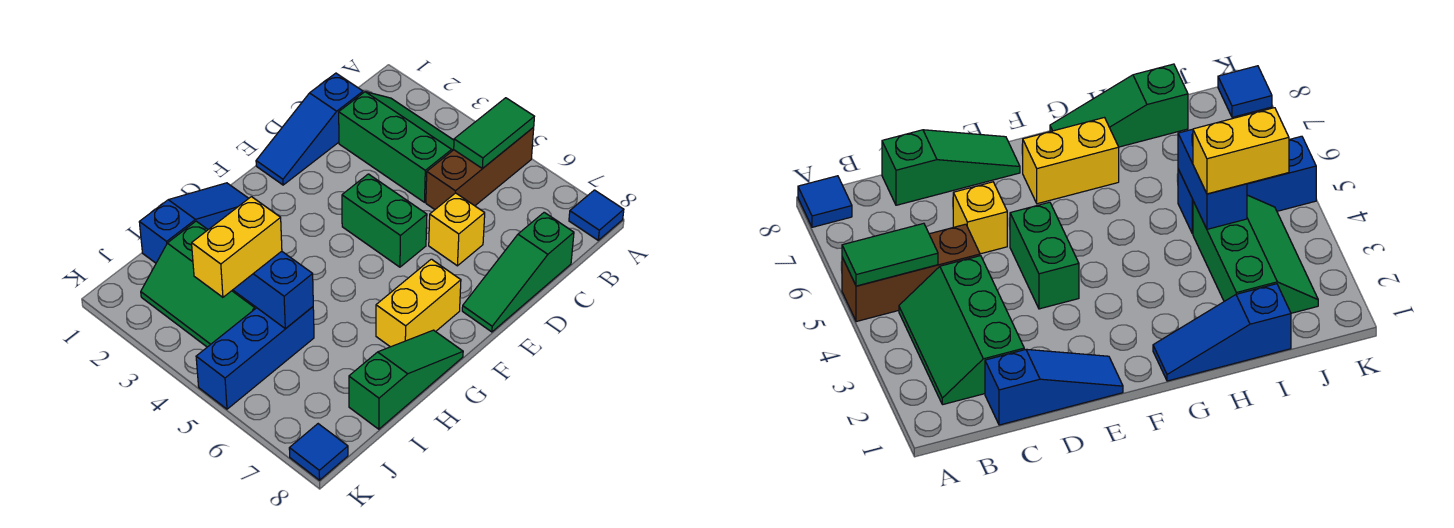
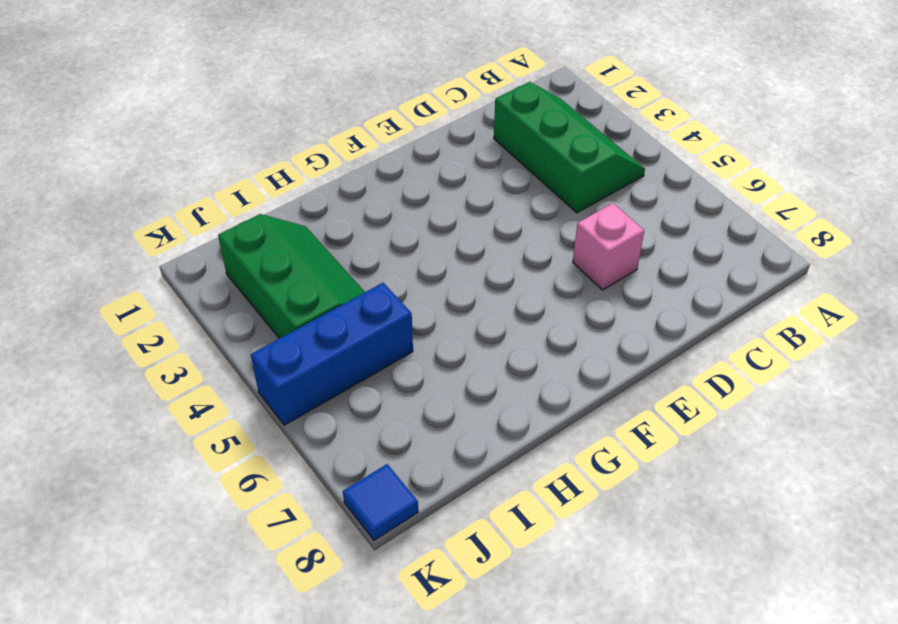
pink brick D6 level 1 -> yellow brick D6 level 1
green slope I2:J4 level 1 top J -> green slope I2:J4 level 1 top I
none -> brown brick A5:C5 level 1
none -> blue tile A8 level 1
none -> blue slope C1:E1 level 1 top C

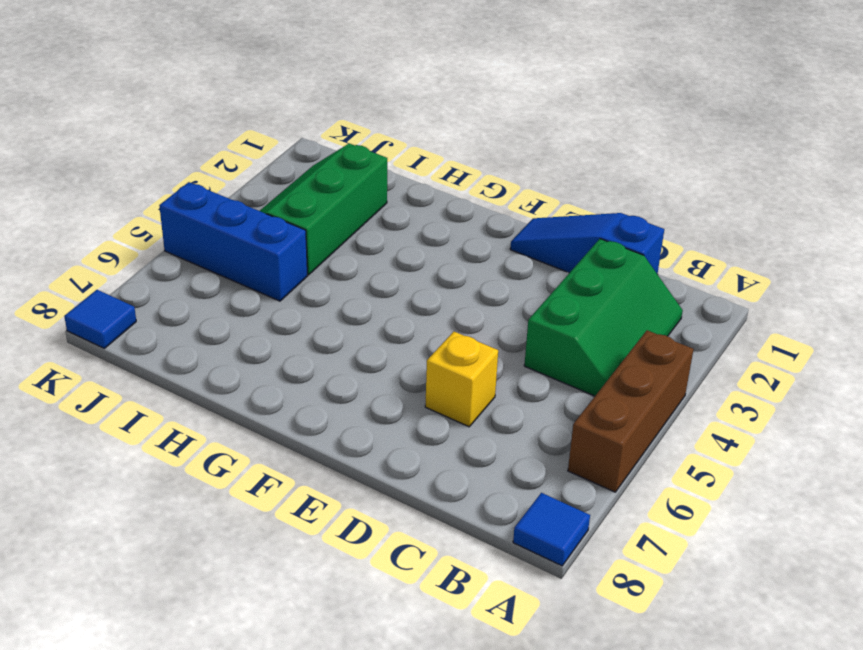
brown brick A4:A6 level 1 -> brown brick A5:C5 level 1
none -> green slope C8:E8 level 1 top C
none -> green brick E4:E5 level 1
none -> yellow brick F7:G7 level 1

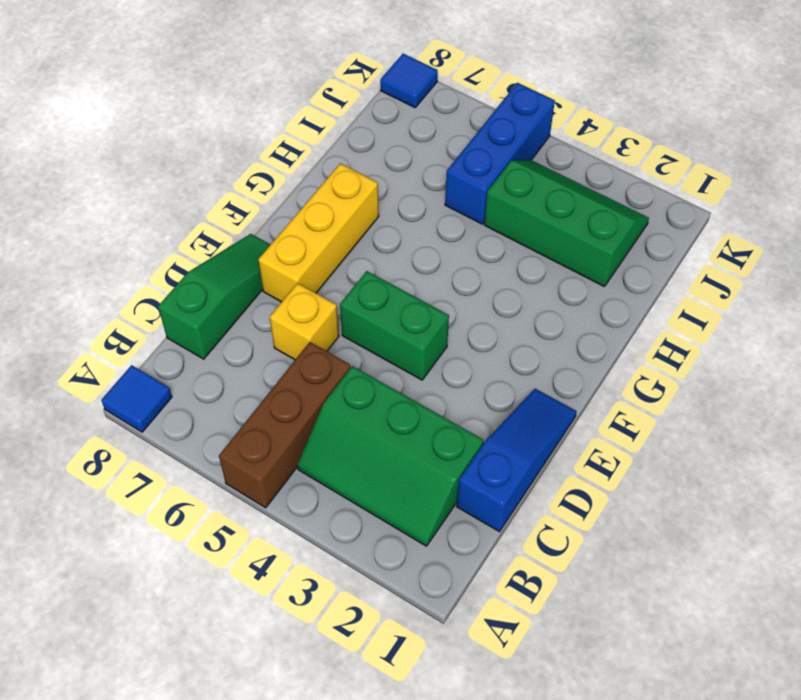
yellow brick E7:G7 level 1 -> yellow brick F7:G7 level 1
none -> blue slope G1:I1 level 1 top I
none -> green slope G8:I8 level 1 top I
none -> green tile A5:B5 level 2

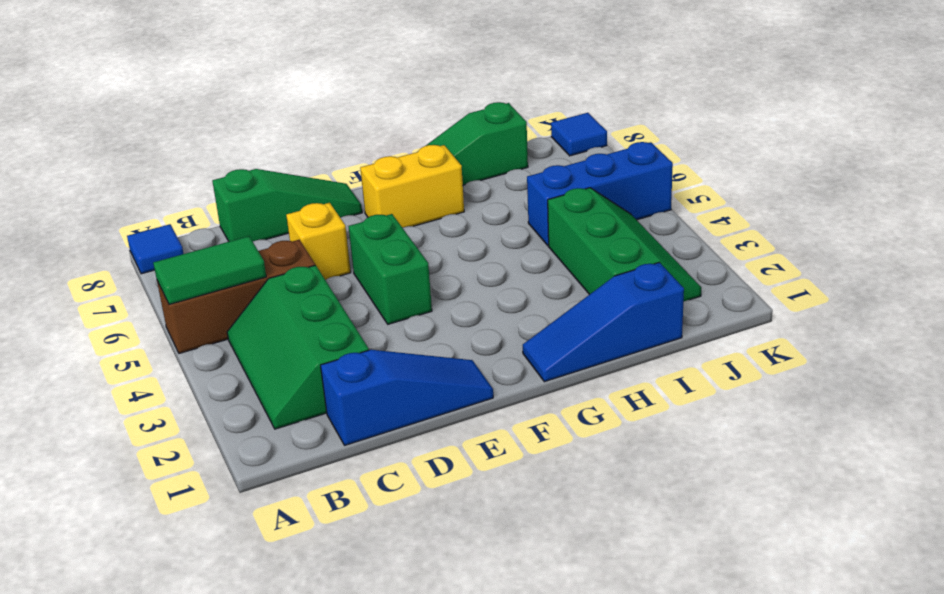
none -> blue brick I4:I5 level 2
none -> yellow brick I4:J4 level 3

